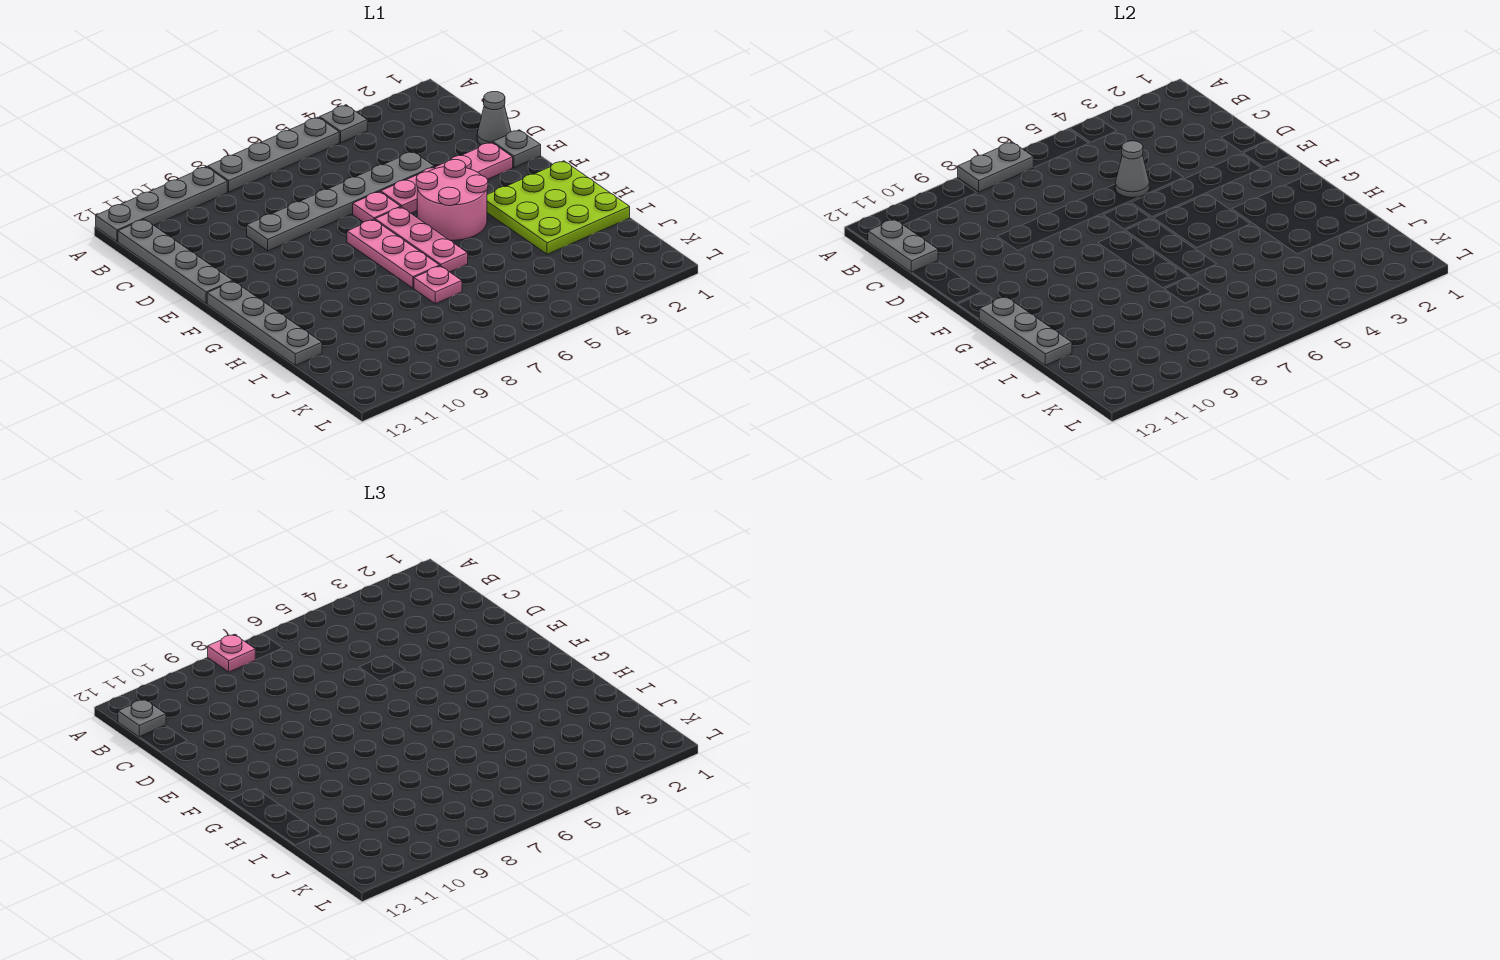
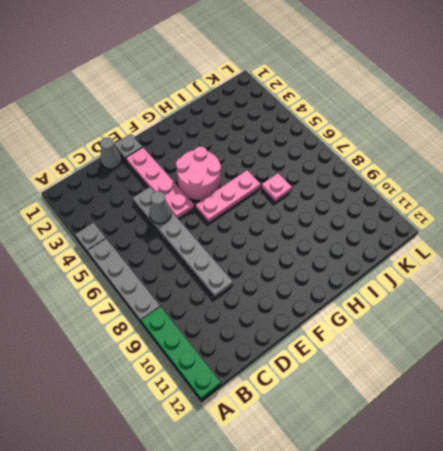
green plate A9:A12 level 1 -> grey plate A9:A12 level 1
none -> grey plate B12:E12 level 1
none -> pink plate E6 level 1
none -> pink plate F7:H7 level 1

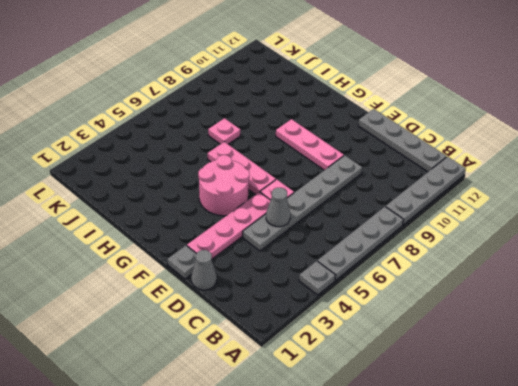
pink plate E9:G9 level 1 -> pink plate F7:H7 level 1
none -> grey plate F12:I12 level 1
none -> lime plate G1:I3 level 1
none -> grey plate A7:A8 level 2

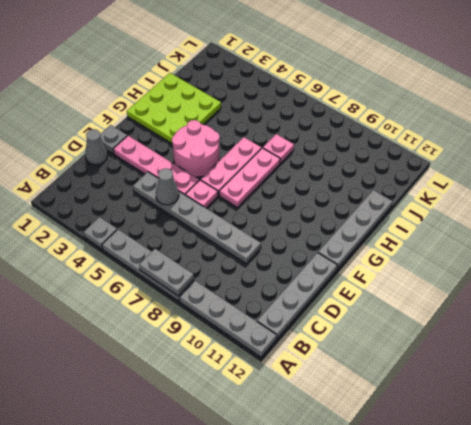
none -> grey plate B12:C12 level 2
none -> grey plate G12:I12 level 2
none -> pink plate A8 level 3

